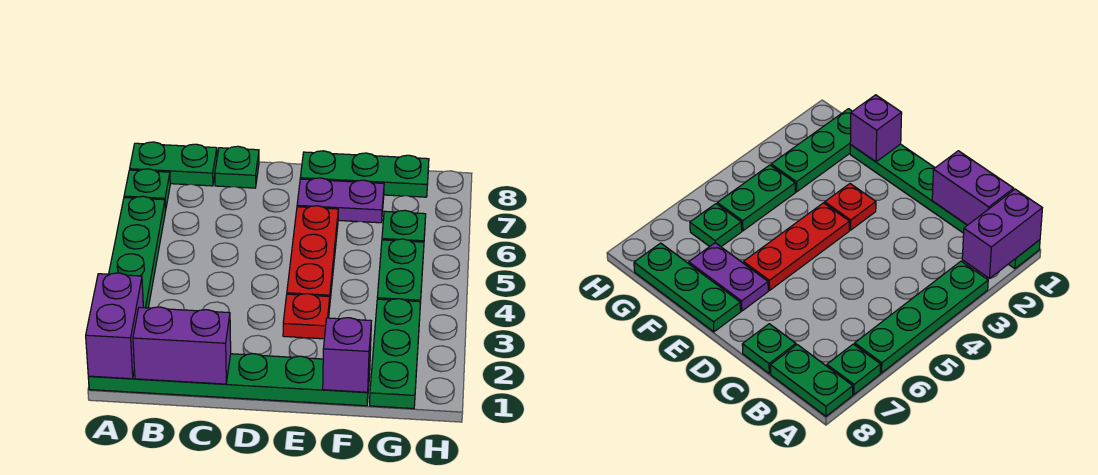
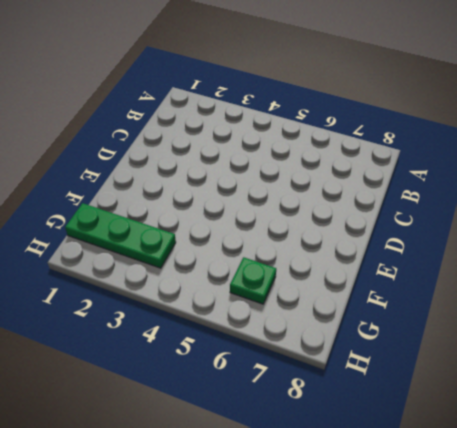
none -> green plate A1:F1 level 1
none -> green plate A3:A6 level 1
none -> green plate A7 level 1

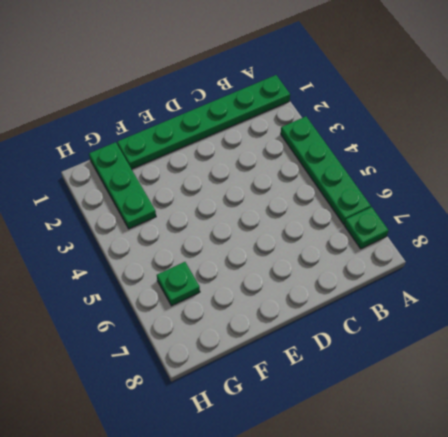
none -> green plate A8:B8 level 1
none -> green plate C8 level 1
none -> red plate E3 level 1

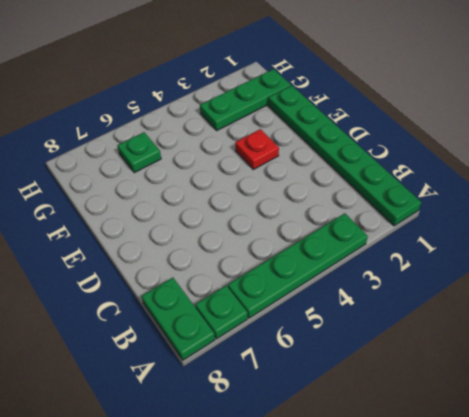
none -> green plate C8 level 1
none -> red plate E4:E6 level 1
none -> purple plate E7:F7 level 1

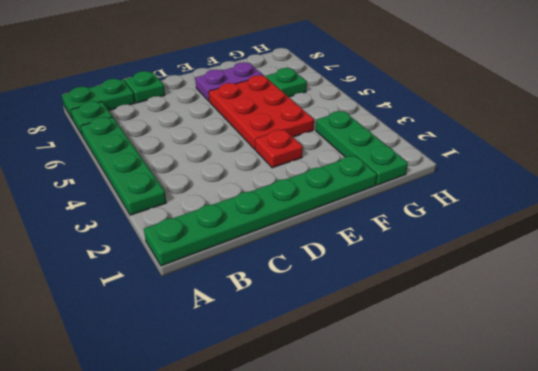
red plate E4:F6 level 1 -> red plate E4:E6 level 1
none -> green plate E8:G8 level 1
none -> green plate G4:G5 level 1
none -> purple brick A1:A2 level 2

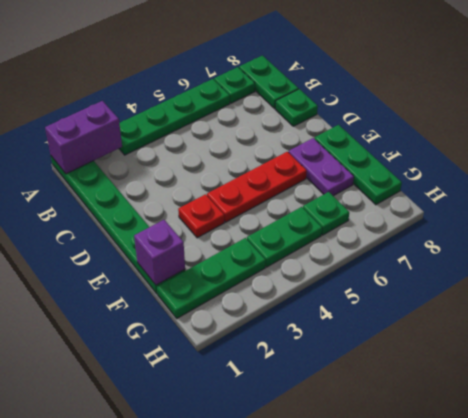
none -> purple brick B1:C1 level 2

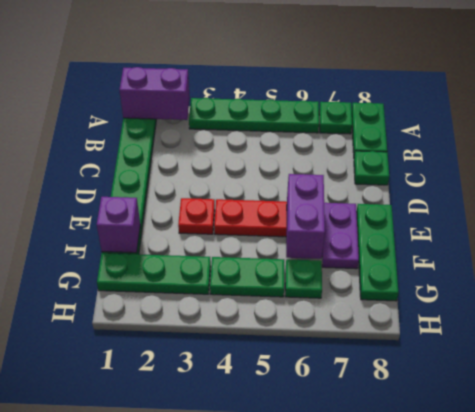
purple brick E6:F6 level 2 -> purple brick B1:C1 level 2

